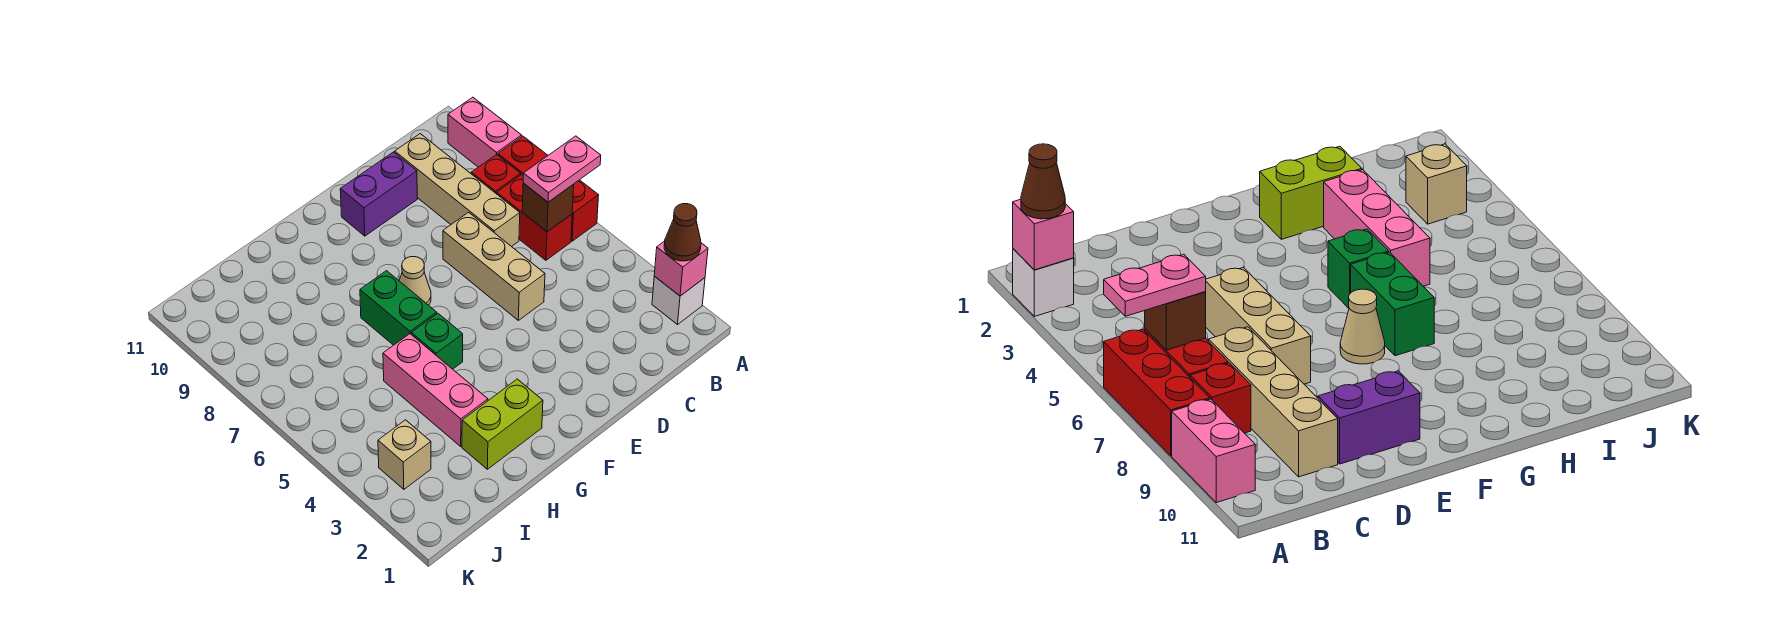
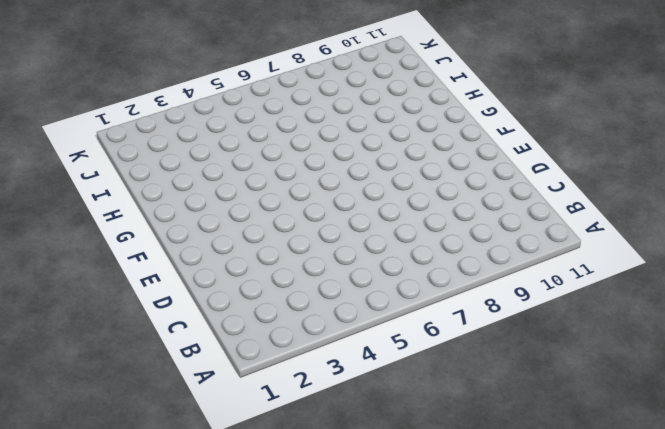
none -> white brick A2 level 1
none -> red brick A6:A8 level 1
none -> pink brick A9:A10 level 1

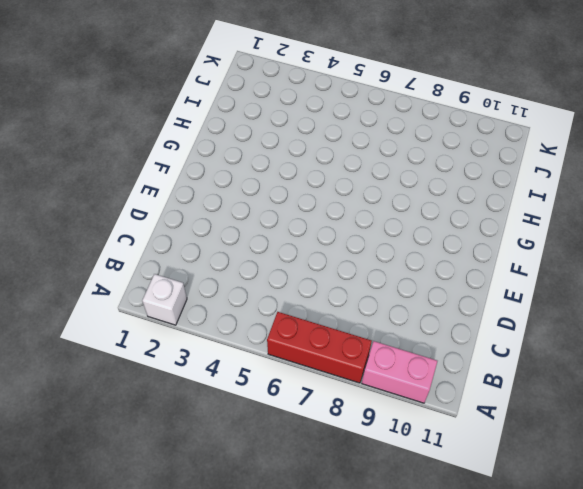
none -> red brick B6:B7 level 1
none -> red brick B8 level 1
none -> tan brick C7:C10 level 1

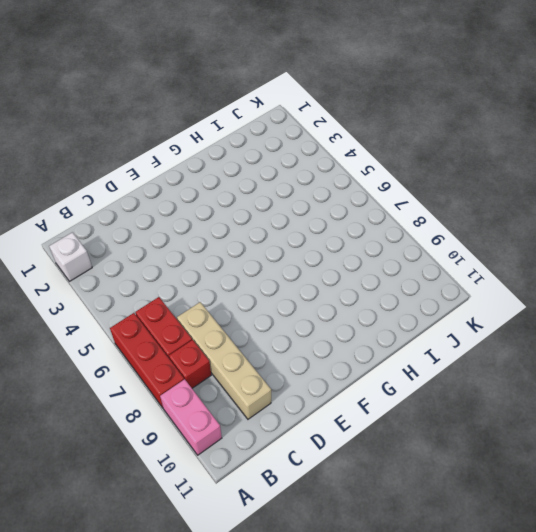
none -> tan brick D5:D7 level 1
none -> purple brick D10:E10 level 1
none -> tan cone F7 level 1

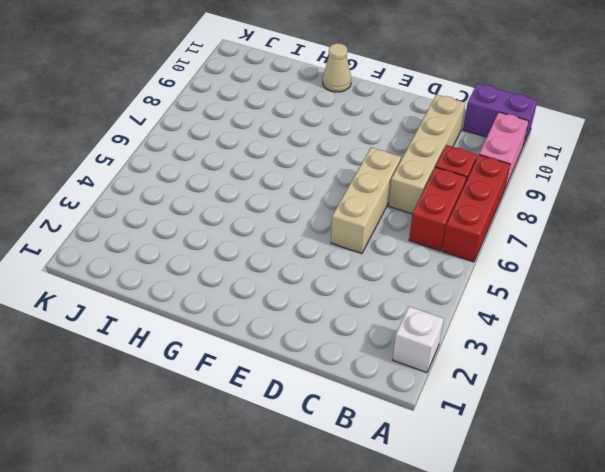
purple brick A11:B11 level 1 -> purple brick D10:E10 level 1
tan cone G11 level 1 -> tan cone F7 level 1
none -> lime brick G2:H2 level 1
none -> green brick G5 level 1
none -> green brick G6:G7 level 1

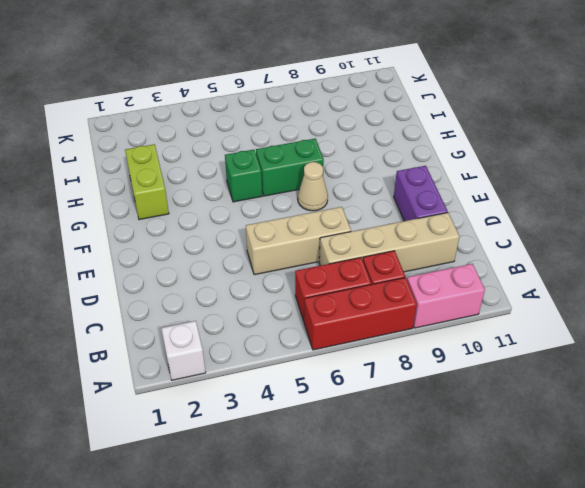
none -> pink brick H3:H5 level 1
none -> tan brick J3 level 1
none -> pink brick A2 level 2

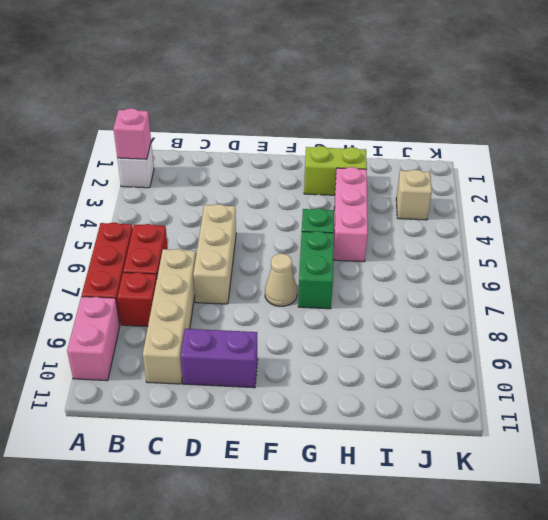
none -> brown brick B6 level 2
none -> brown cone A2 level 3
none -> pink plate A6:B6 level 3

